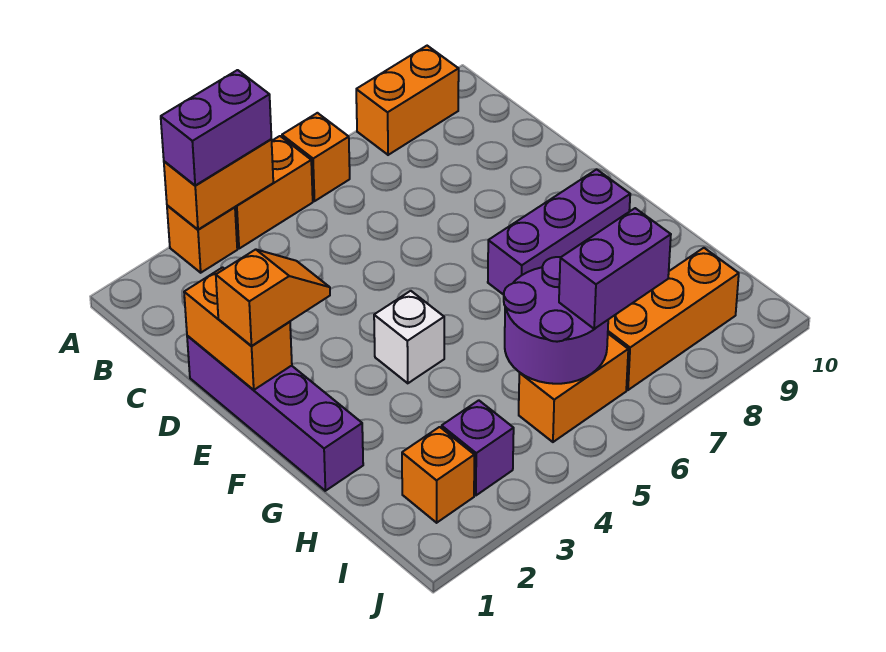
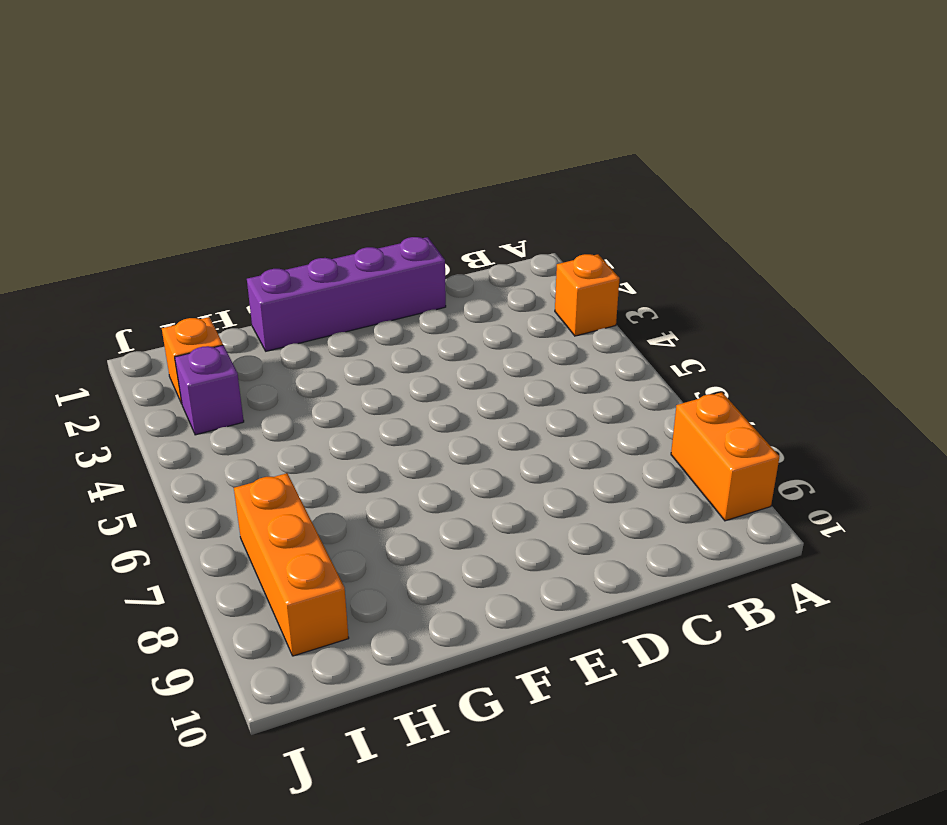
none -> orange brick A4:A5 level 1
none -> orange brick A6 level 1
none -> white brick F4 level 1

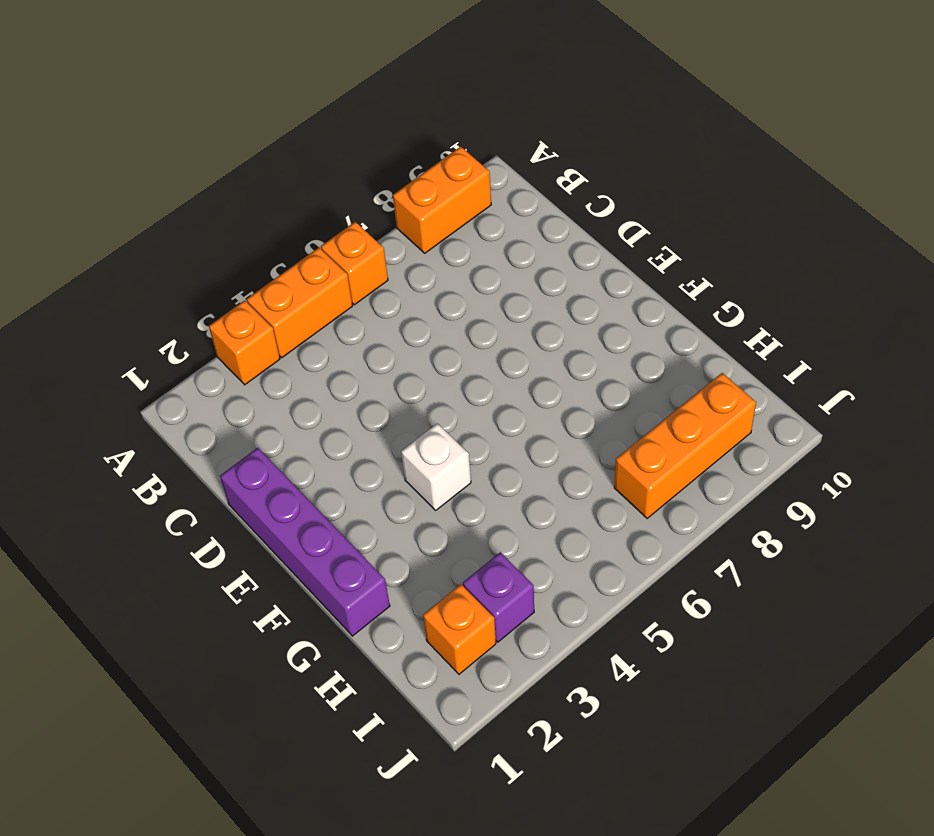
none -> purple brick F7:F9 level 1
none -> orange brick I5:I6 level 1
none -> orange brick A3:A4 level 2

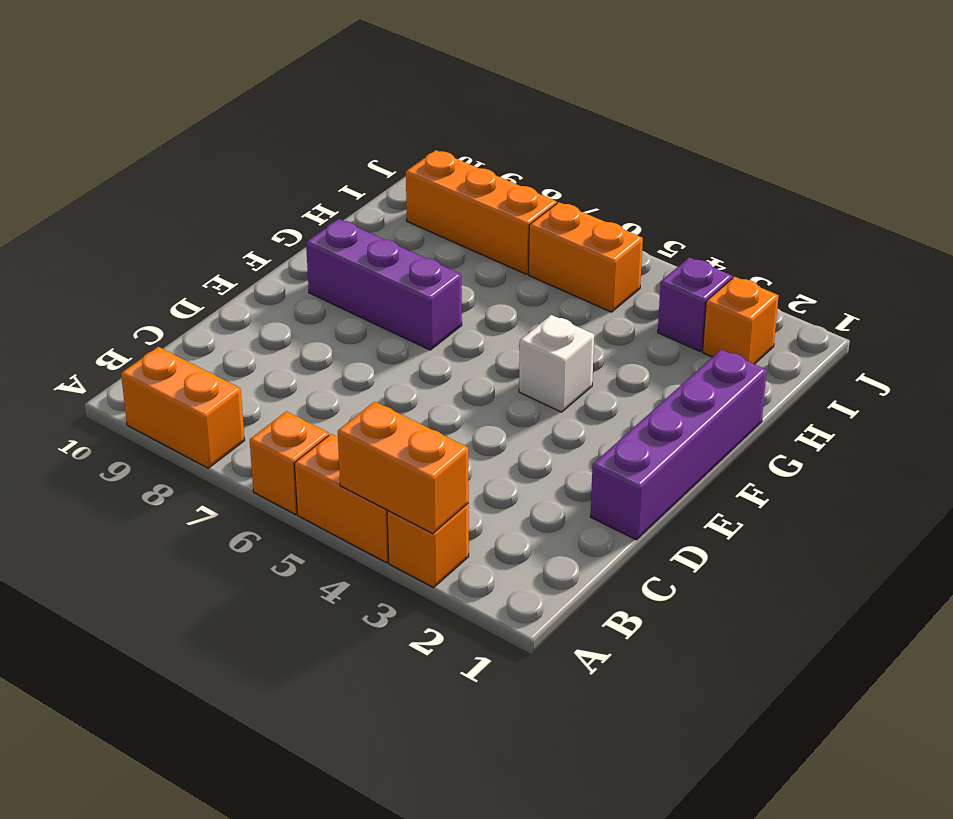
none -> orange brick D1:E1 level 2
none -> purple round brick H5:I6 level 2
none -> purple brick A3:A4 level 3

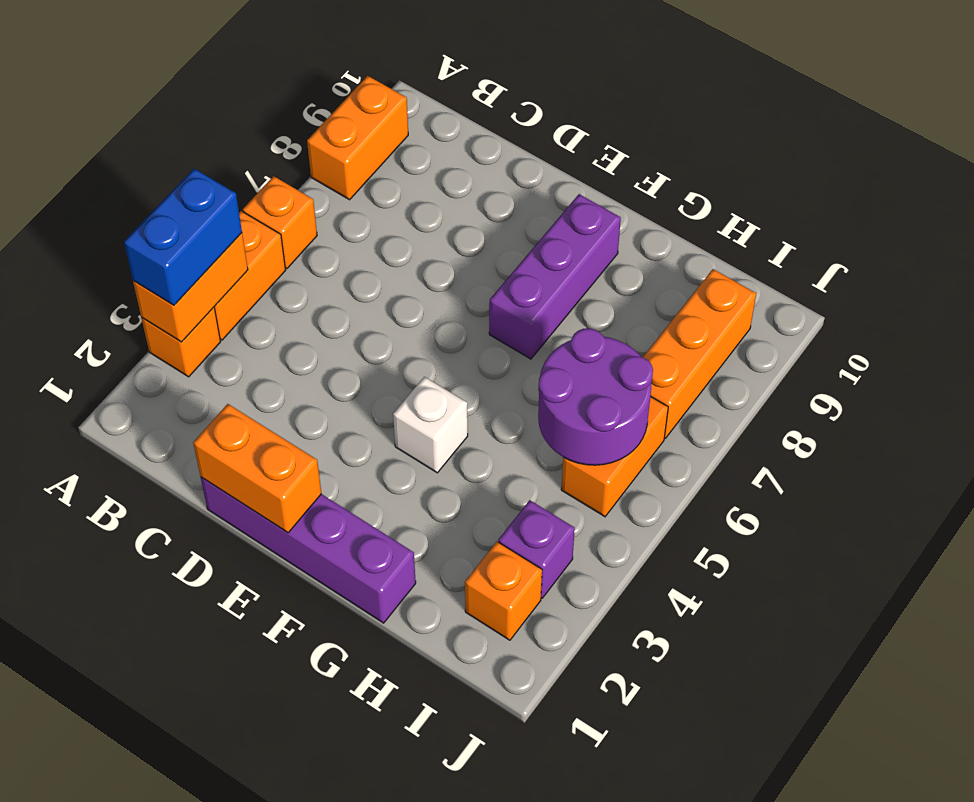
blue brick A3:A4 level 3 -> purple brick A3:A4 level 3
none -> orange slope E1:E2 level 3 top 1
none -> purple brick I6:I7 level 3

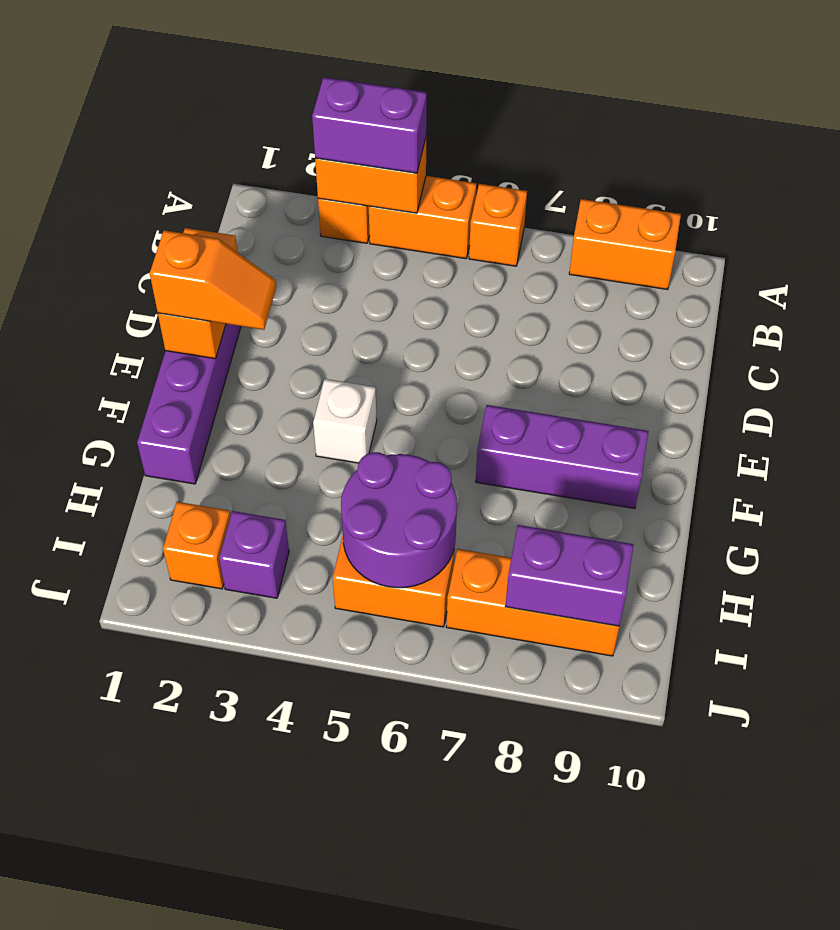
purple brick I8:I9 level 2 -> purple brick I6:I7 level 3

